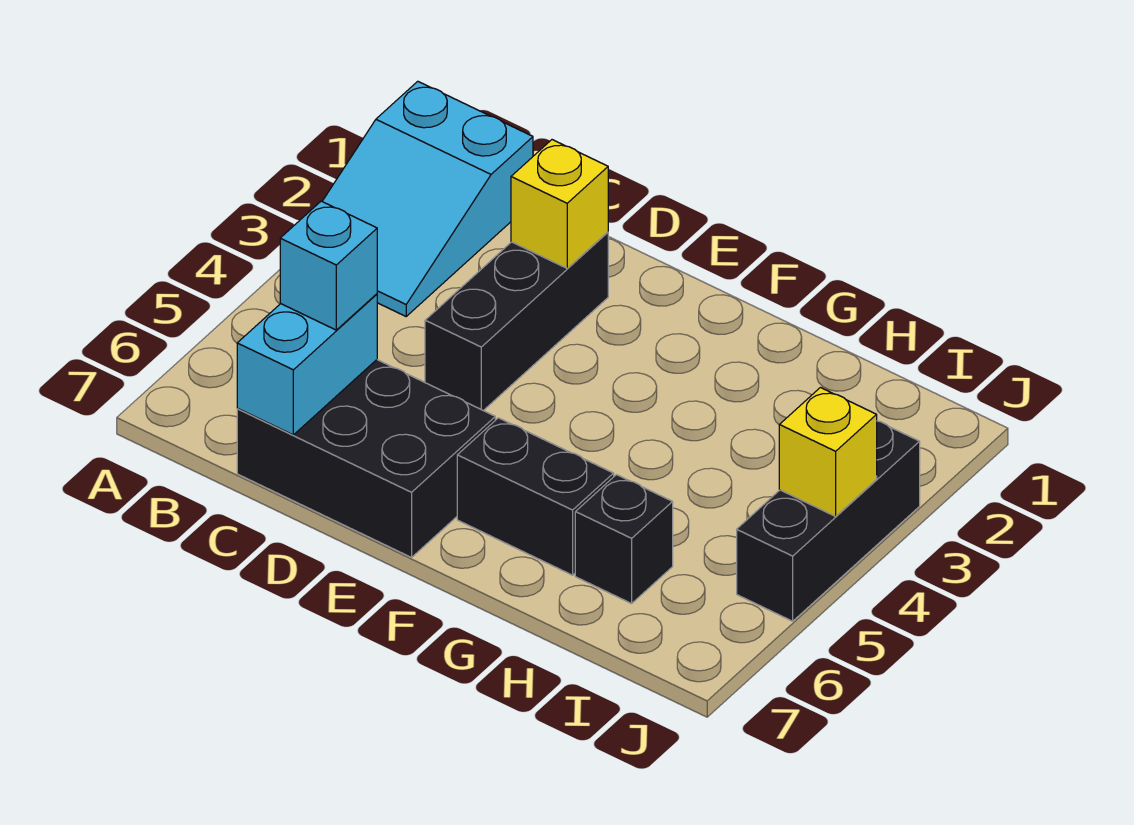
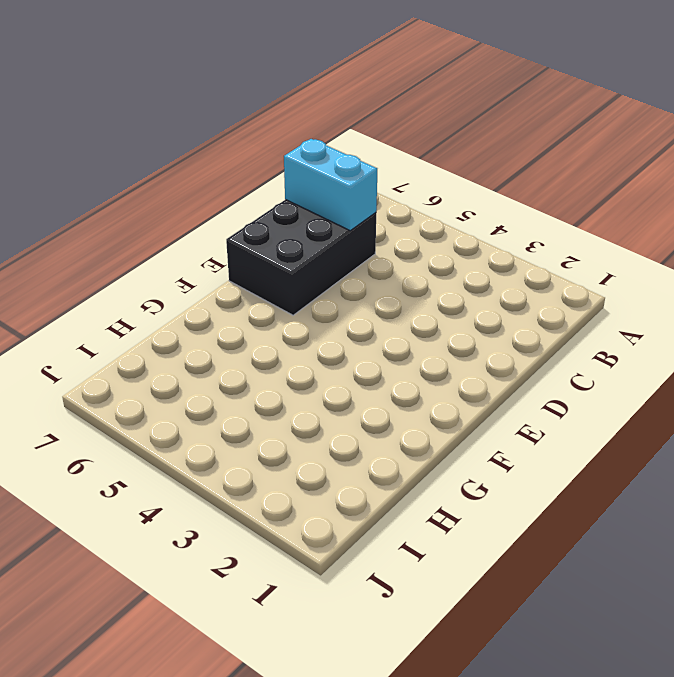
none -> cyan slope A1:B3 level 1 top 1
none -> black brick D2:D4 level 1

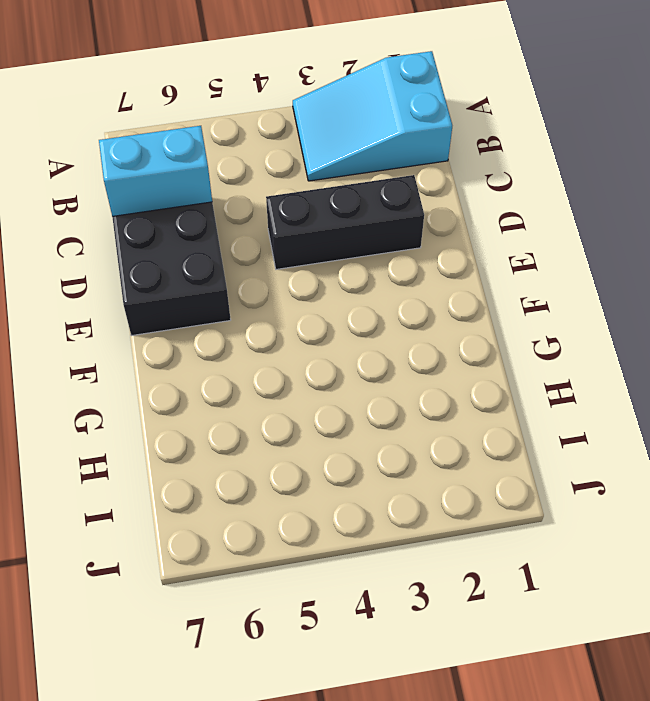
none -> black brick F6:G6 level 1
none -> black brick H6 level 1

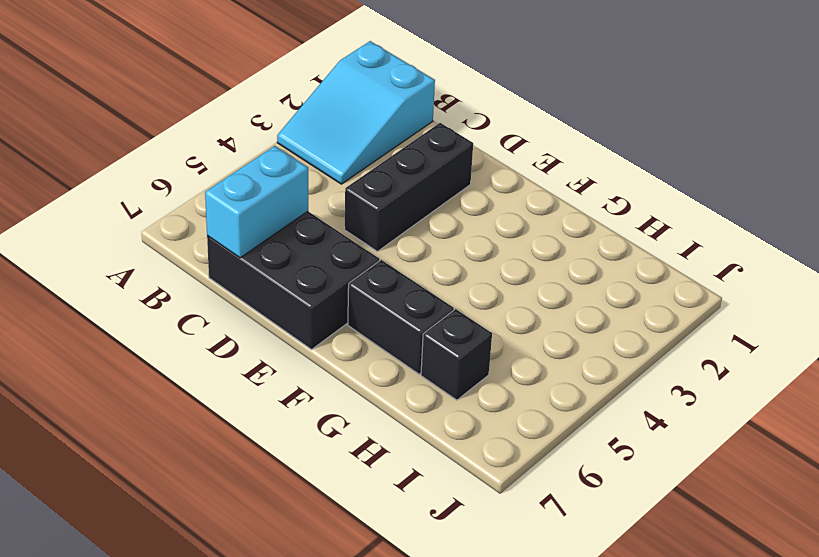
none -> black brick J3:J5 level 1
none -> yellow brick D2 level 2

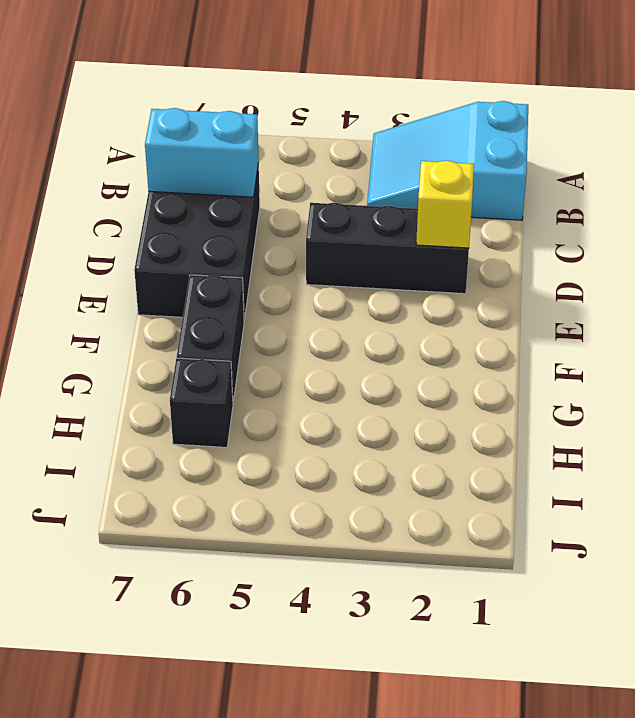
none -> black brick J3:J5 level 1
none -> yellow brick J4 level 2

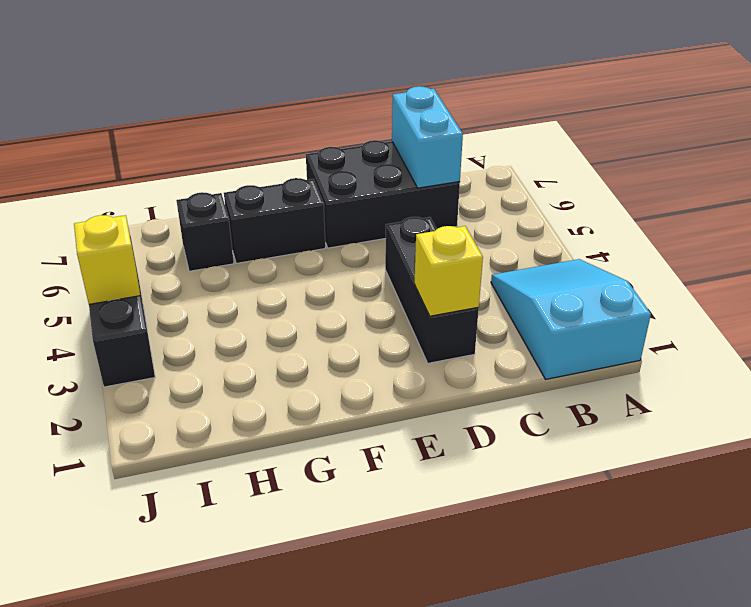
none -> cyan brick C6 level 3

